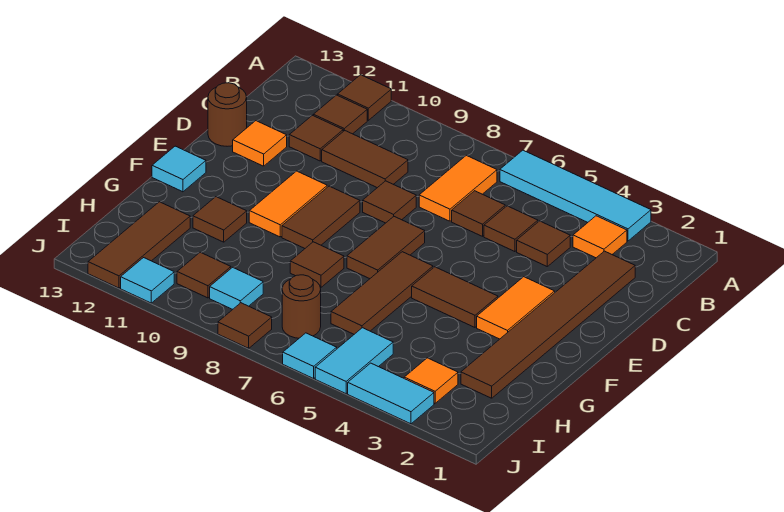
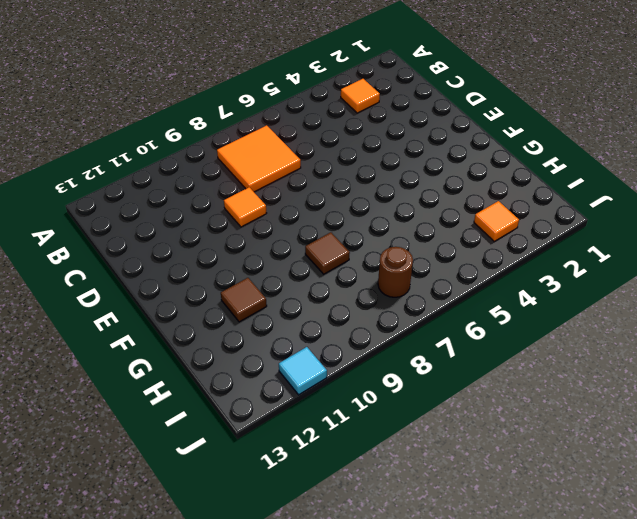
orange tile B7:C8 level 1 -> orange tile B7:C7 level 1
orange tile D9 level 1 -> orange tile D12 level 1
none -> cyan tile A3:A6 level 1
none -> brown tile A11 level 1
none -> brown tile B11 level 1
none -> brown tile C2:H2 level 1

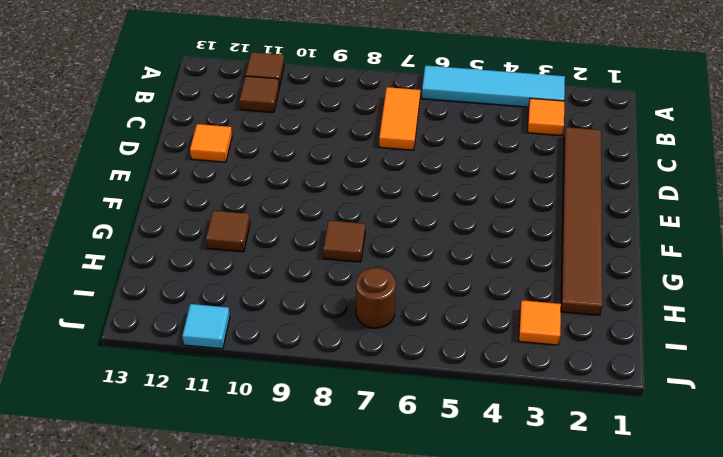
none -> brown tile C4 level 1
none -> brown tile C5 level 1
none -> brown tile C6 level 1
none -> brown tile C9:C10 level 1

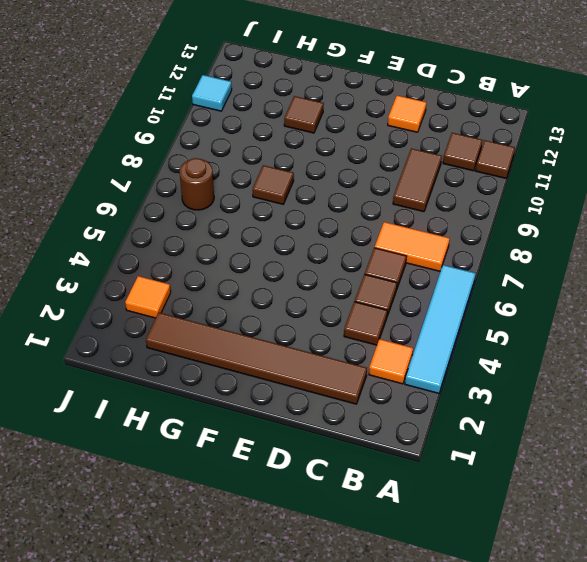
none -> brown tile C11 level 1
none -> brown tile D8 level 1
none -> brown round brick D13 level 1
none -> orange tile E3:F3 level 1

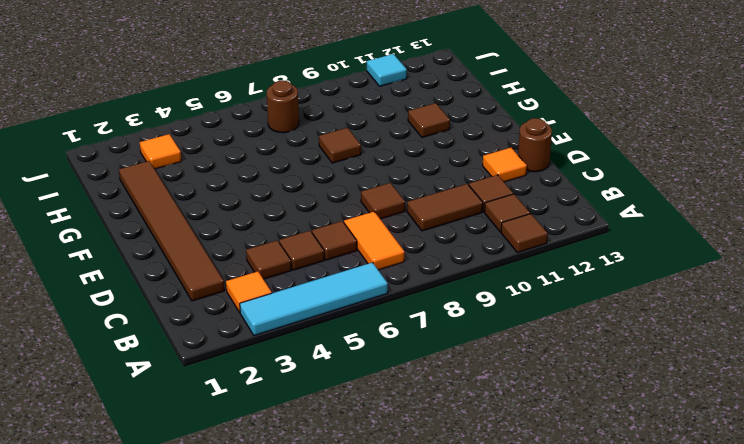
none -> orange tile E3:F3 level 1
none -> brown tile E7:F7 level 1
none -> brown tile E9:F9 level 1
none -> orange tile E10:F10 level 1

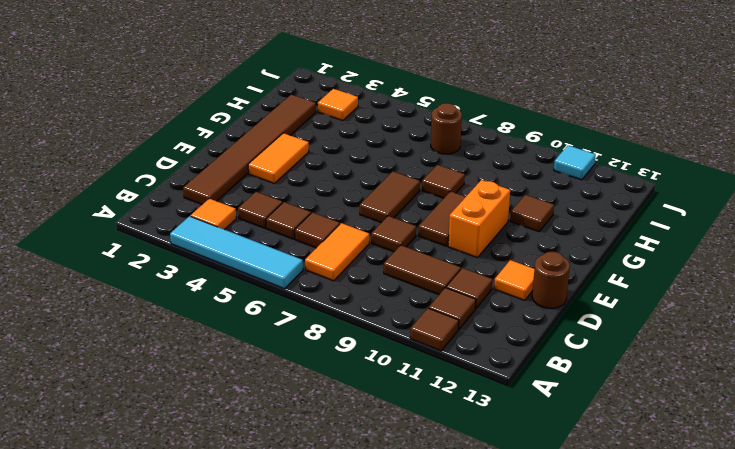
orange brick E10:F10 level 1 -> orange tile E10:F10 level 1
none -> brown tile F4:F5 level 1
none -> brown tile F6:H6 level 1
none -> cyan tile F13 level 1
none -> brown tile H12:J12 level 1

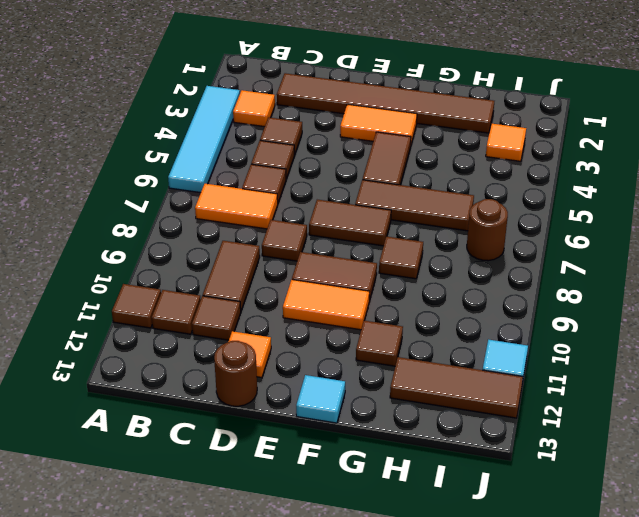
none -> cyan tile I5:J5 level 1
none -> cyan tile I9 level 1
none -> brown tile I10 level 1
none -> cyan tile J3:J4 level 1

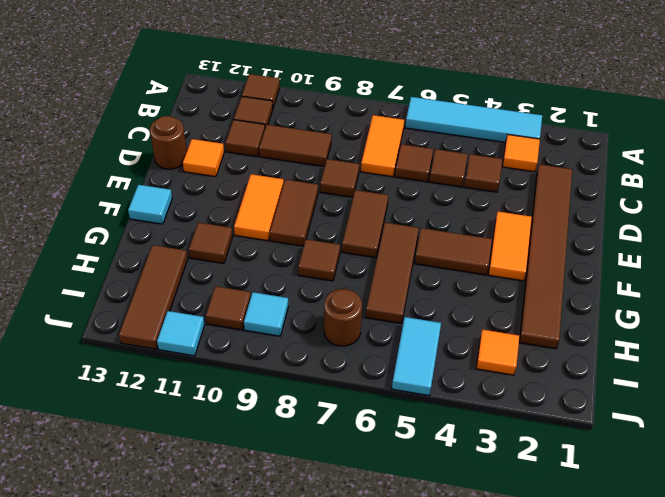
none -> cyan tile J3:J4 level 1
none -> cyan tile J6 level 1
none -> brown tile J8 level 1

